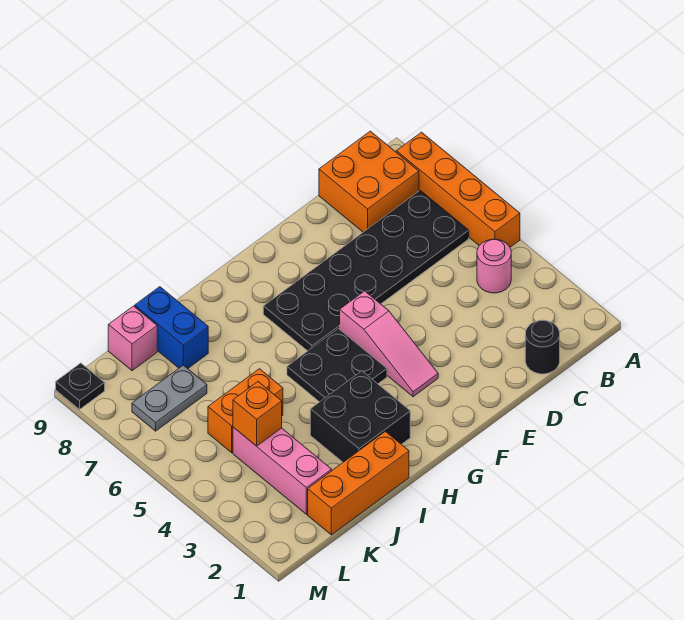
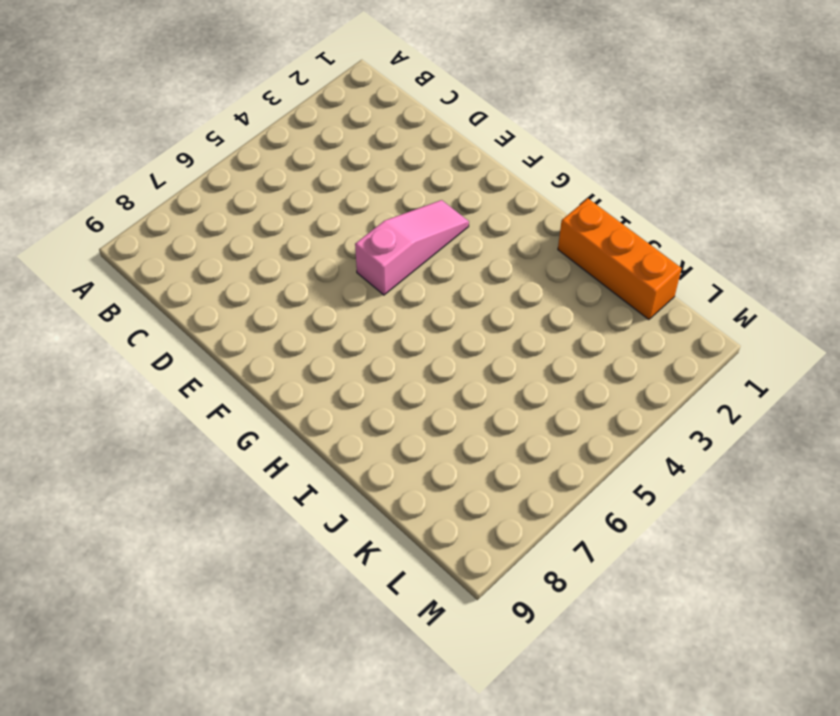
none -> orange brick A5:A8 level 1
none -> pink round brick B4 level 1
none -> black plate B6:G7 level 1

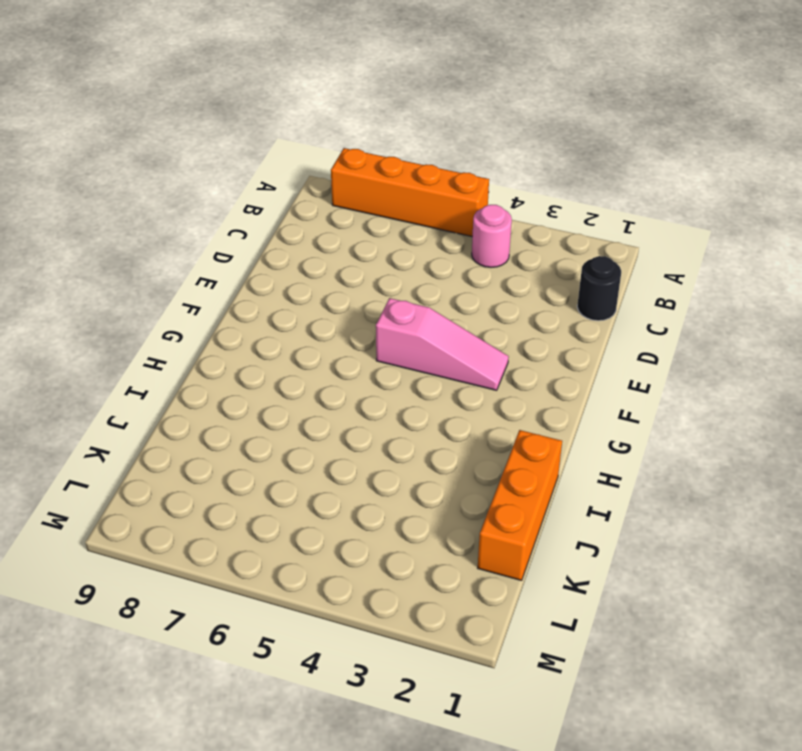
none -> black plate B6:G7 level 1
none -> orange brick B8:C9 level 1
none -> black plate G4:H5 level 1

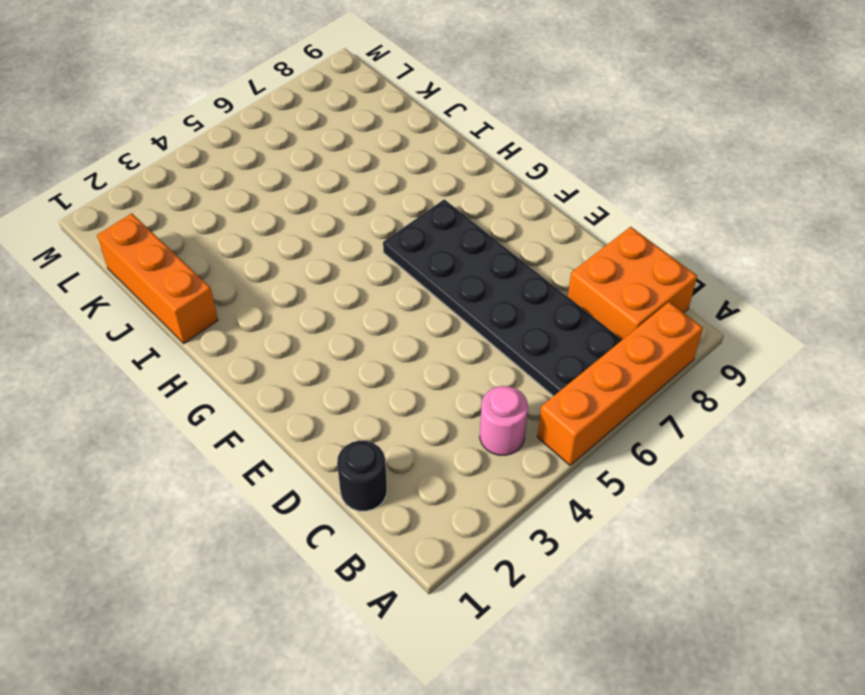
none -> pink slope F3:F5 level 1 top 5
none -> black plate G4:H5 level 1
none -> black brick H2:I3 level 1

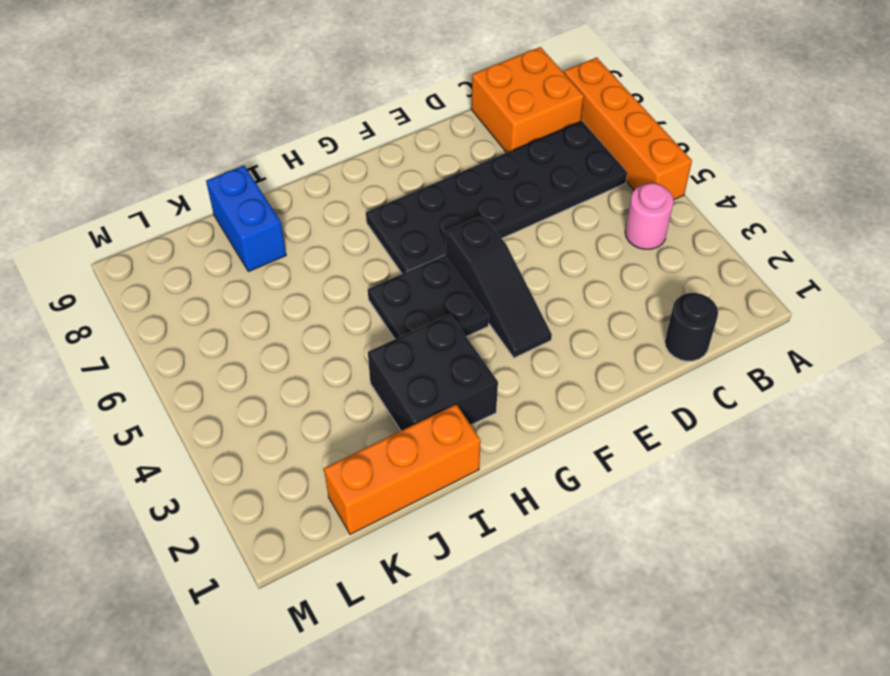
black slope F3:F5 level 1 top 5 -> pink slope F3:F5 level 1 top 5
none -> orange brick J5:K5 level 1
none -> pink brick K2:K4 level 1
none -> grey plate K7:L7 level 1

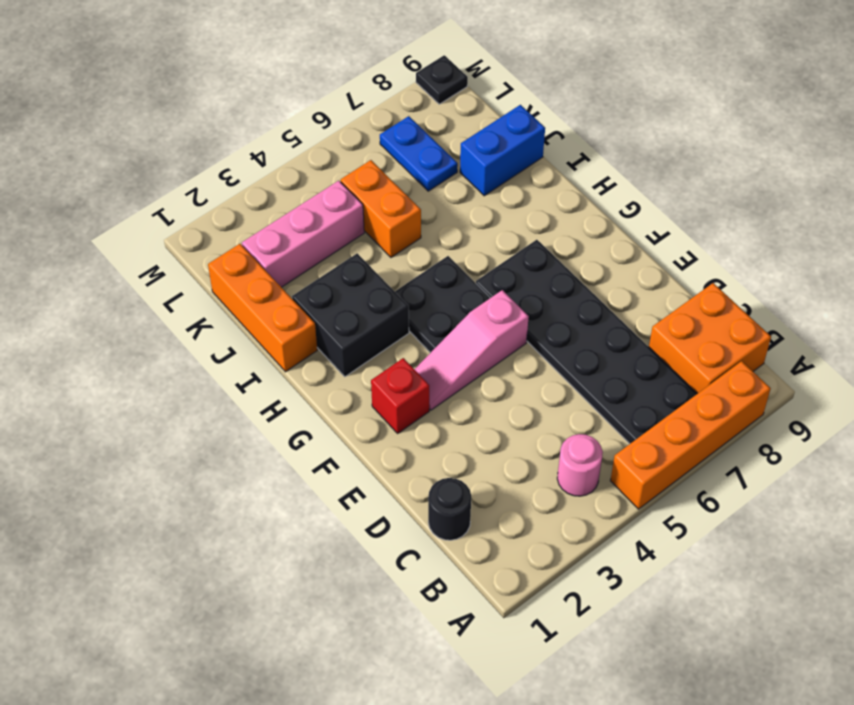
red brick F2 level 1 -> none
blue plate K7:L7 level 1 -> grey plate K7:L7 level 1
none -> pink brick K9 level 1
none -> orange brick K4 level 2

